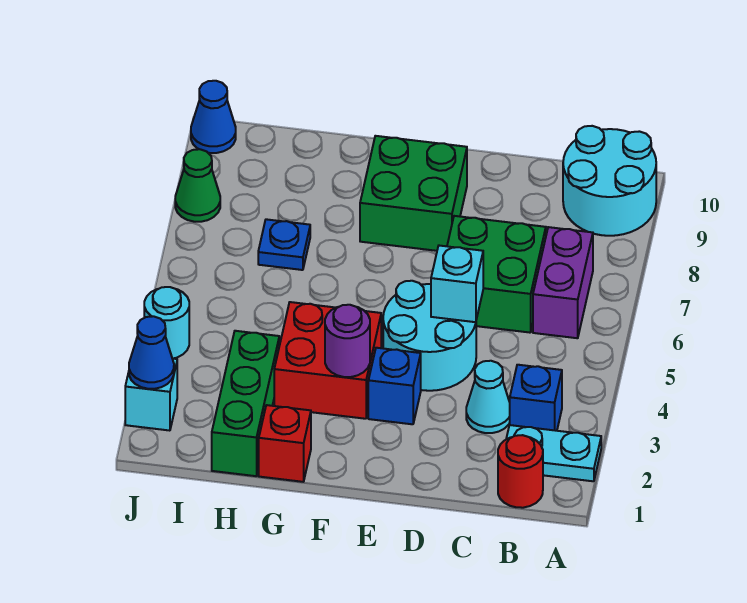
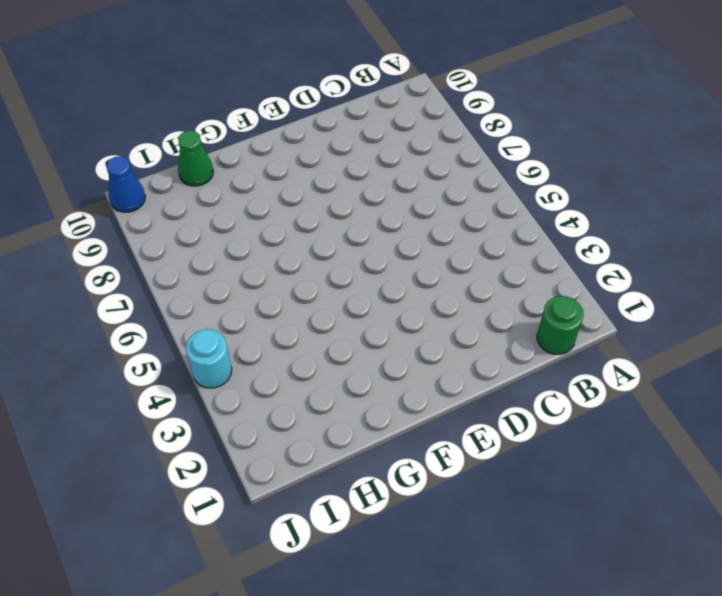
green round brick B1 level 1 -> red round brick B1 level 1
green cone H10 level 1 -> green cone J8 level 1
none -> cyan plate A2:B2 level 1
none -> cyan round brick A9:B10 level 1
none -> blue brick B3 level 1

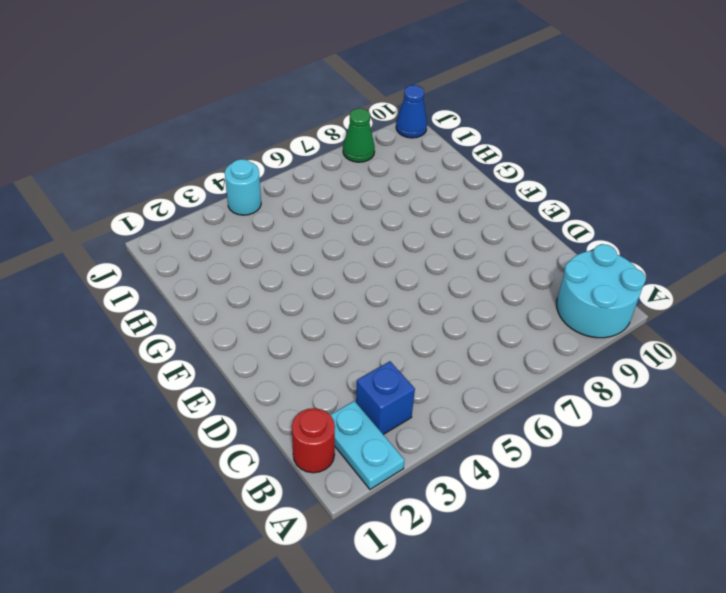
none -> purple brick B6:B7 level 1
none -> cyan cone C3 level 1
none -> green brick C6:D7 level 1

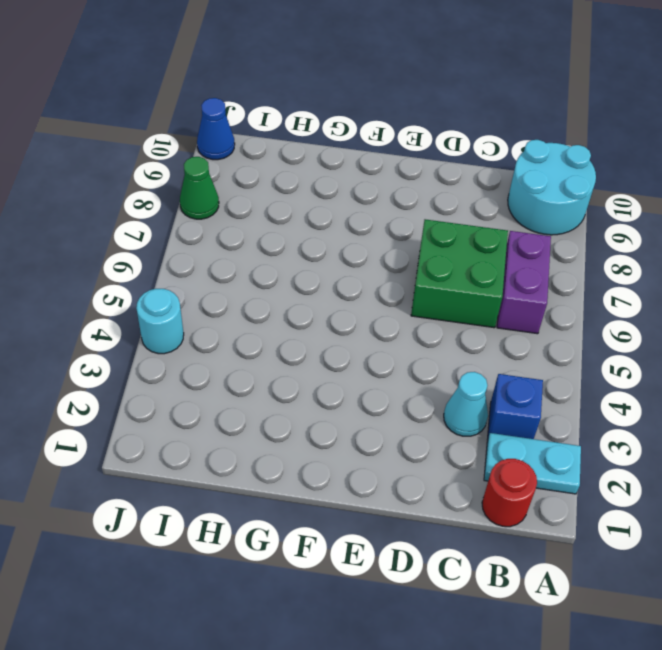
none -> cyan round brick D4:E5 level 1
none -> blue brick E3 level 1
none -> green brick E8:F9 level 1

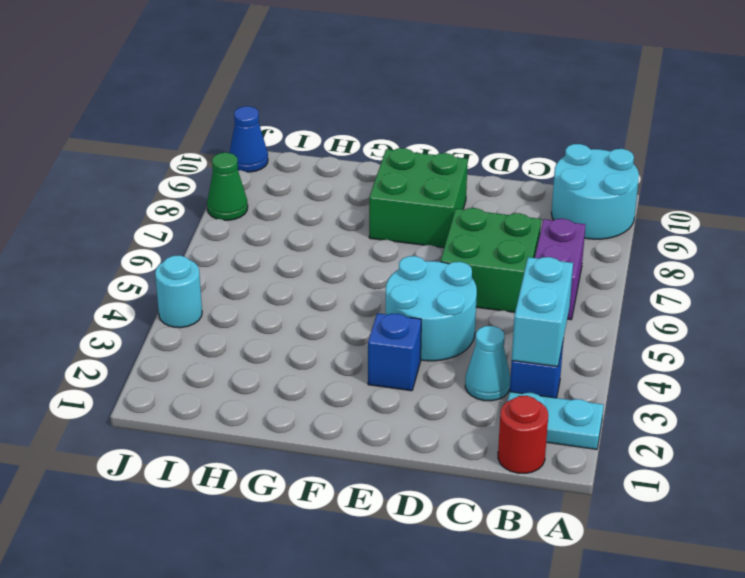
cyan brick B3:B4 level 2 -> none
none -> red brick F3:G4 level 1
none -> red brick G1 level 1
none -> green brick H1:H3 level 1

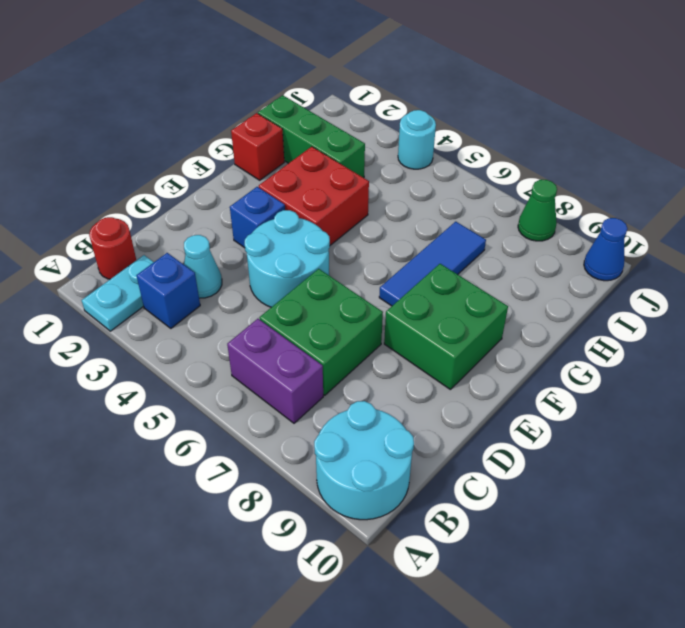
blue tile F7:H7 level 1 -> blue plate H7 level 1
none -> cyan brick J2 level 1
none -> cyan brick D5 level 2
none -> purple round brick F3 level 2

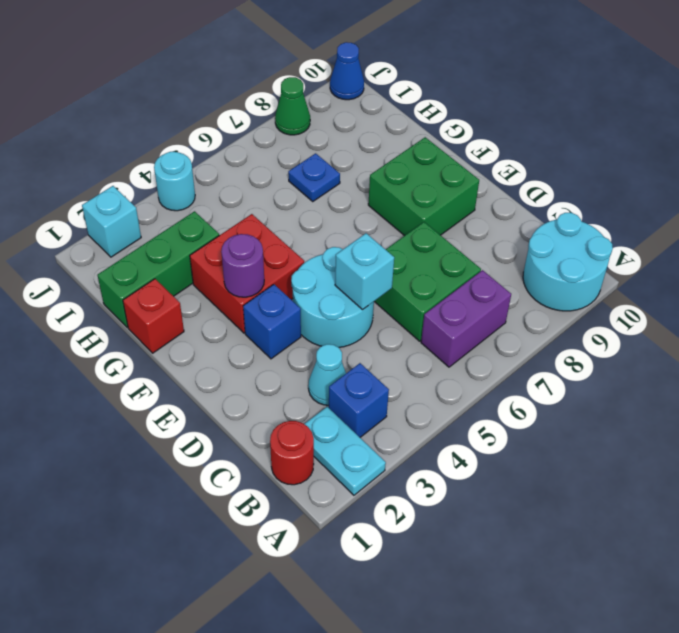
none -> blue cone J2 level 2

